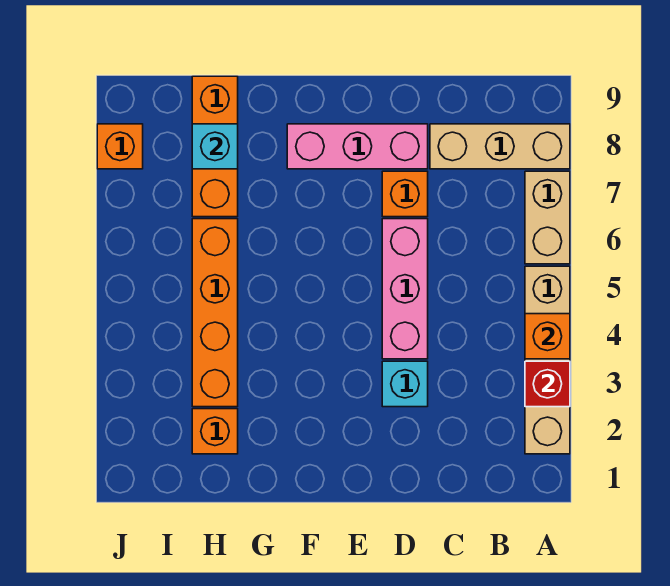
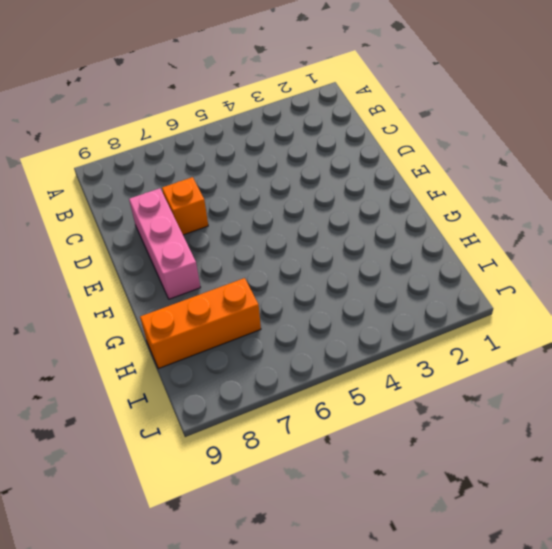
none -> tan brick A2:A5 level 1
none -> tan brick A6:A7 level 1
none -> tan brick A8:C8 level 1

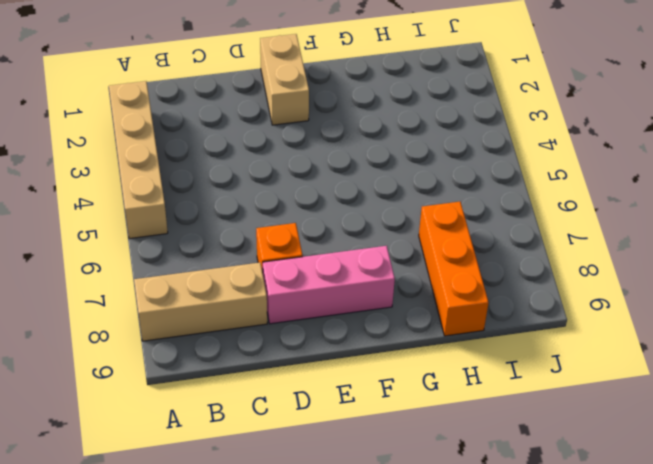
tan brick E1:E2 level 1 -> tan brick A6:A7 level 1
none -> cyan brick D3 level 1
none -> pink brick D4:D6 level 1
none -> orange brick H2 level 1

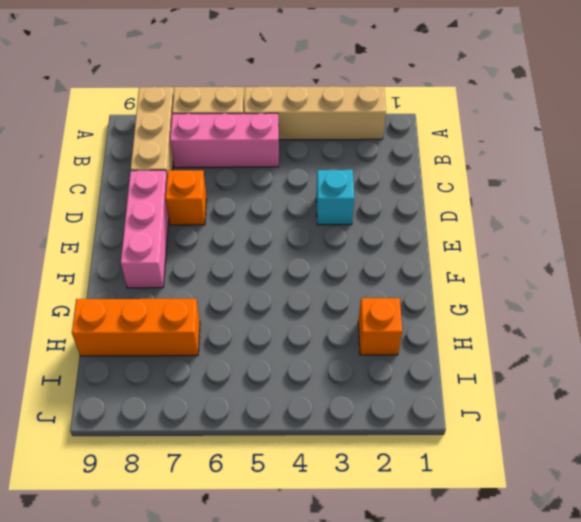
pink brick B5:B7 level 1 -> pink brick D4:D6 level 1
none -> orange brick H3:H6 level 1
none -> orange brick J8 level 1
none -> red brick A3 level 2

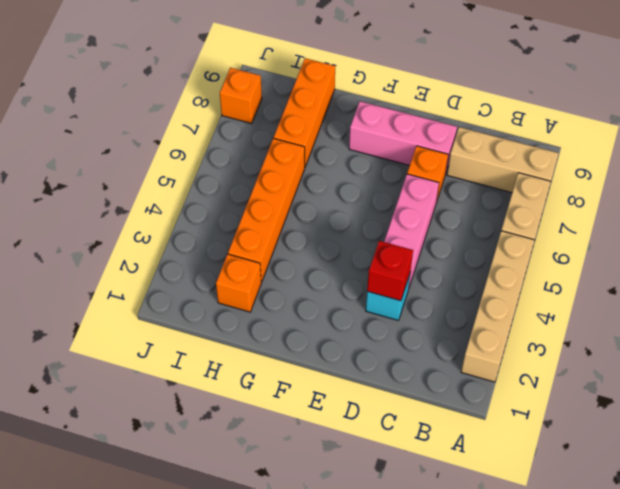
red brick D3 level 2 -> red brick A3 level 2
none -> orange brick A4 level 2
none -> cyan brick H8 level 2

